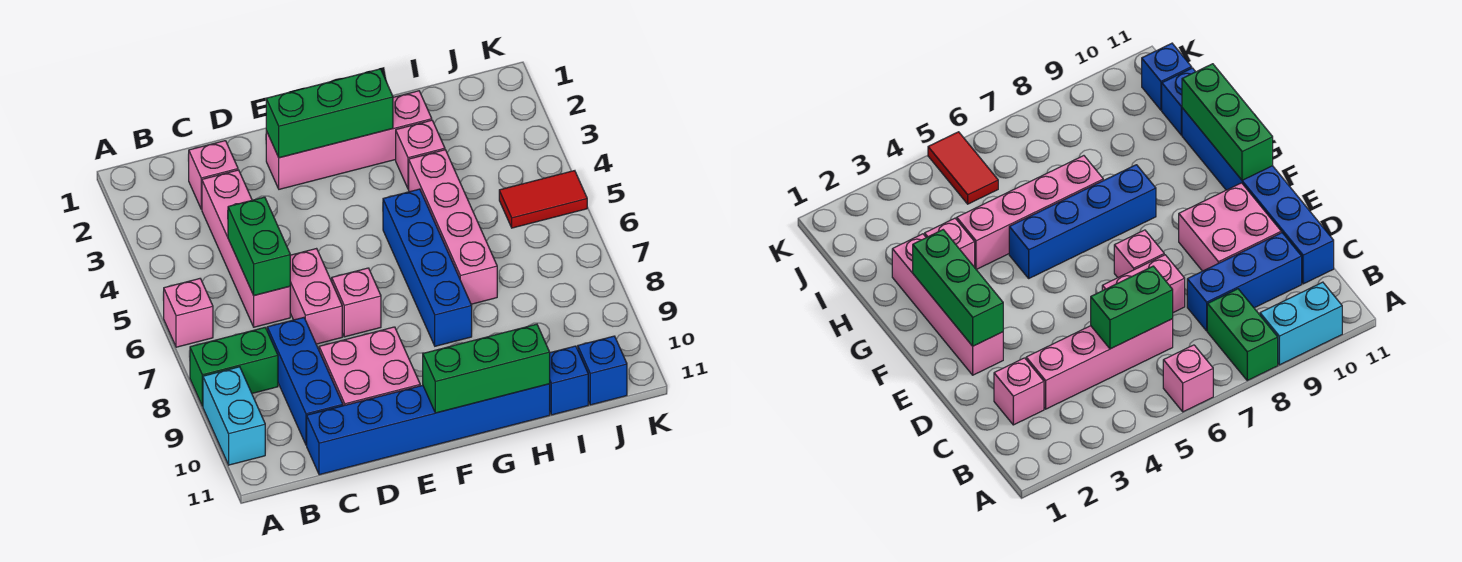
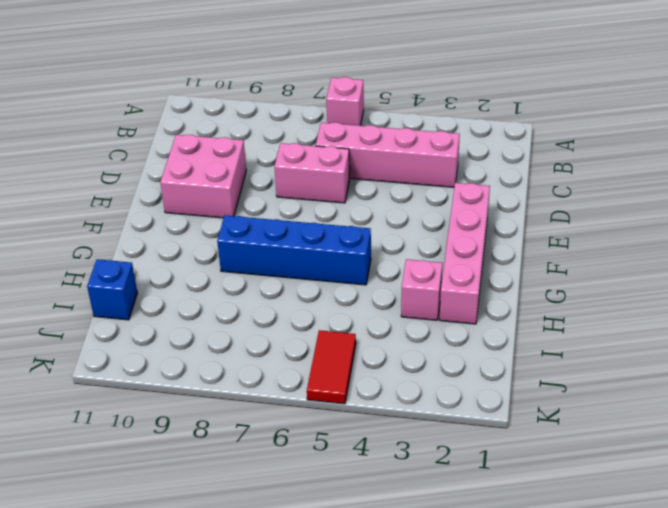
none -> green brick A8:B8 level 1
none -> cyan brick A9:A10 level 1
none -> pink brick C2 level 1

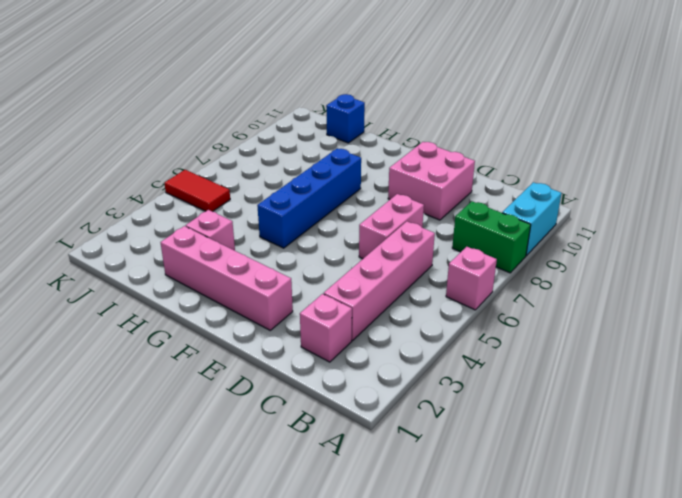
none -> blue brick C8:C10 level 1
none -> blue brick C11:H11 level 1
none -> pink brick E7 level 1

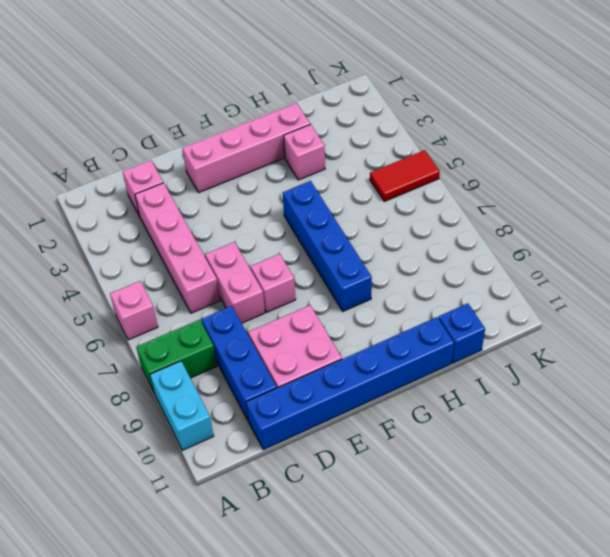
none -> pink brick H4:H7 level 1
none -> blue brick J11 level 1
none -> green brick C5:C6 level 2

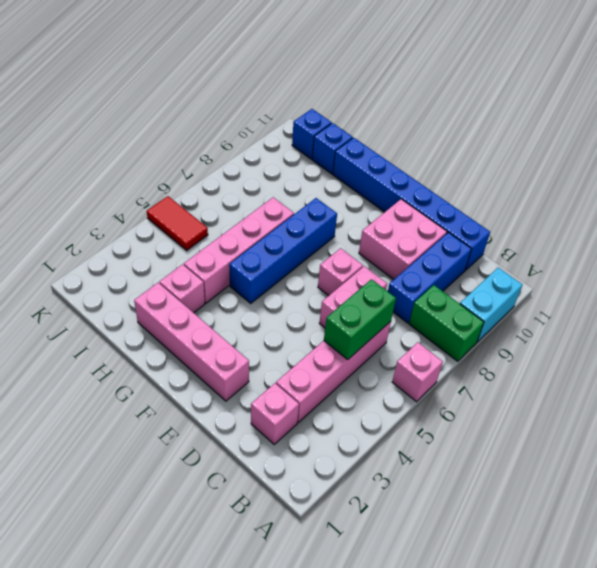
none -> green brick E2:G2 level 2
none -> green brick F11:H11 level 2

